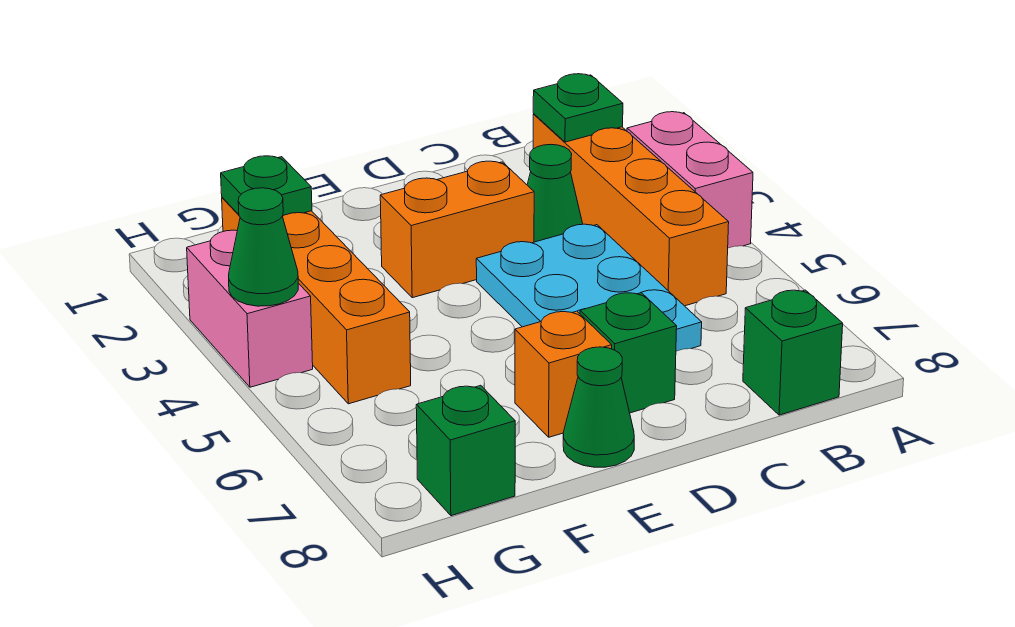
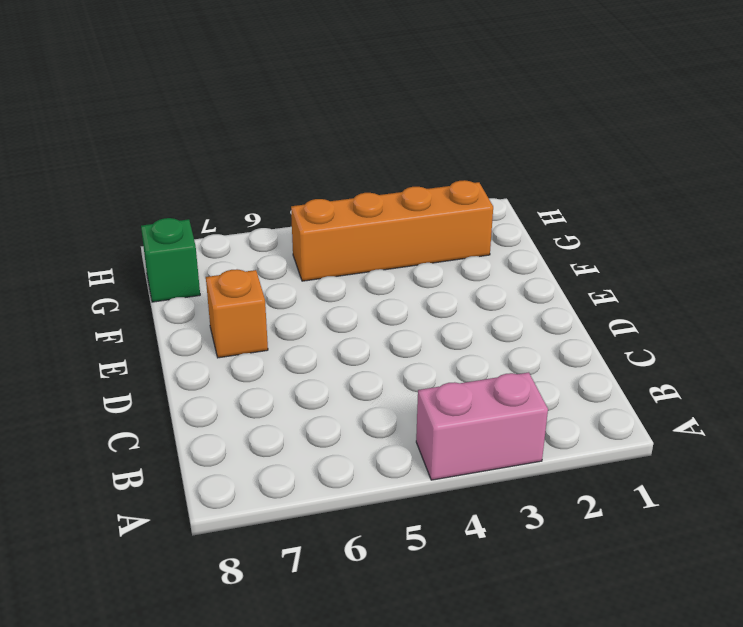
none -> orange brick B2:B5 level 1
none -> green brick B8 level 1
none -> green cone C3 level 1

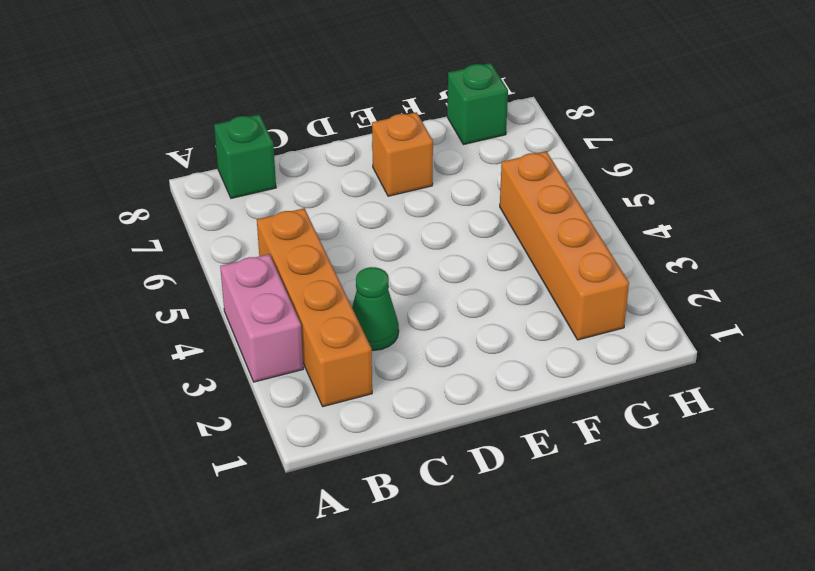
none -> cyan plate C4:D6 level 1
none -> orange brick D3:E3 level 1
none -> green brick D7 level 1

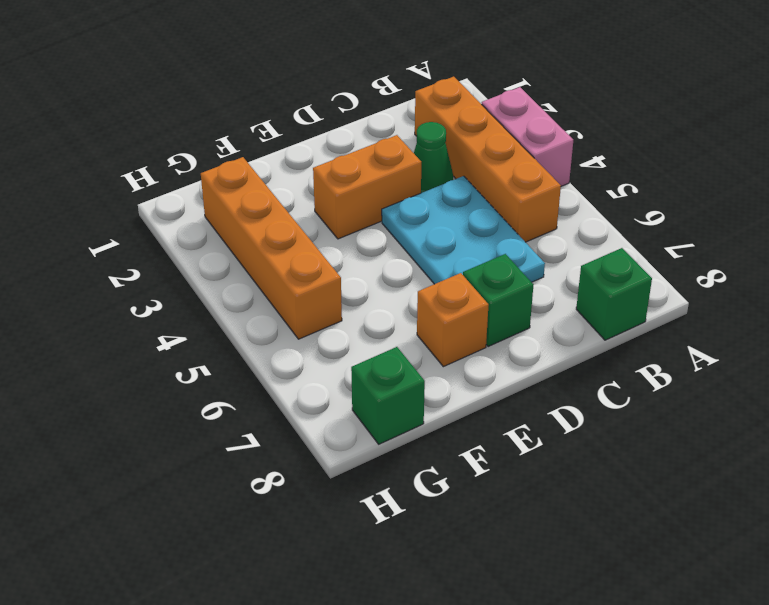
none -> green cone E8 level 1
none -> pink brick H3:H4 level 1
none -> green plate B2 level 2

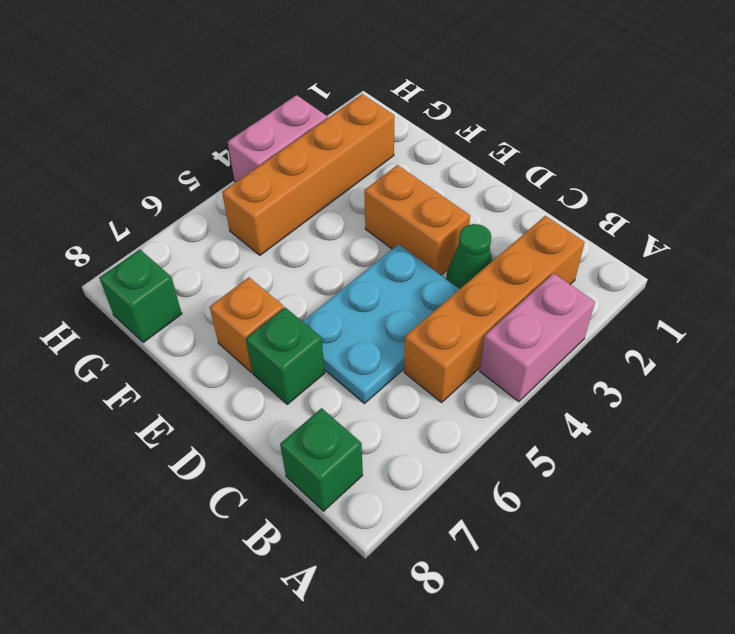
none -> green cone E8 level 1
none -> green plate B2 level 2
none -> green plate G2 level 2

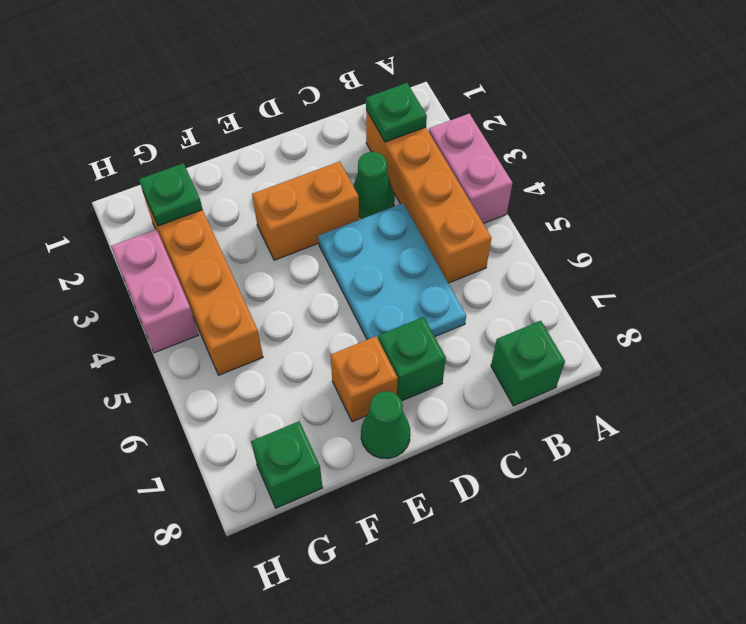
none -> green cone H4 level 2

